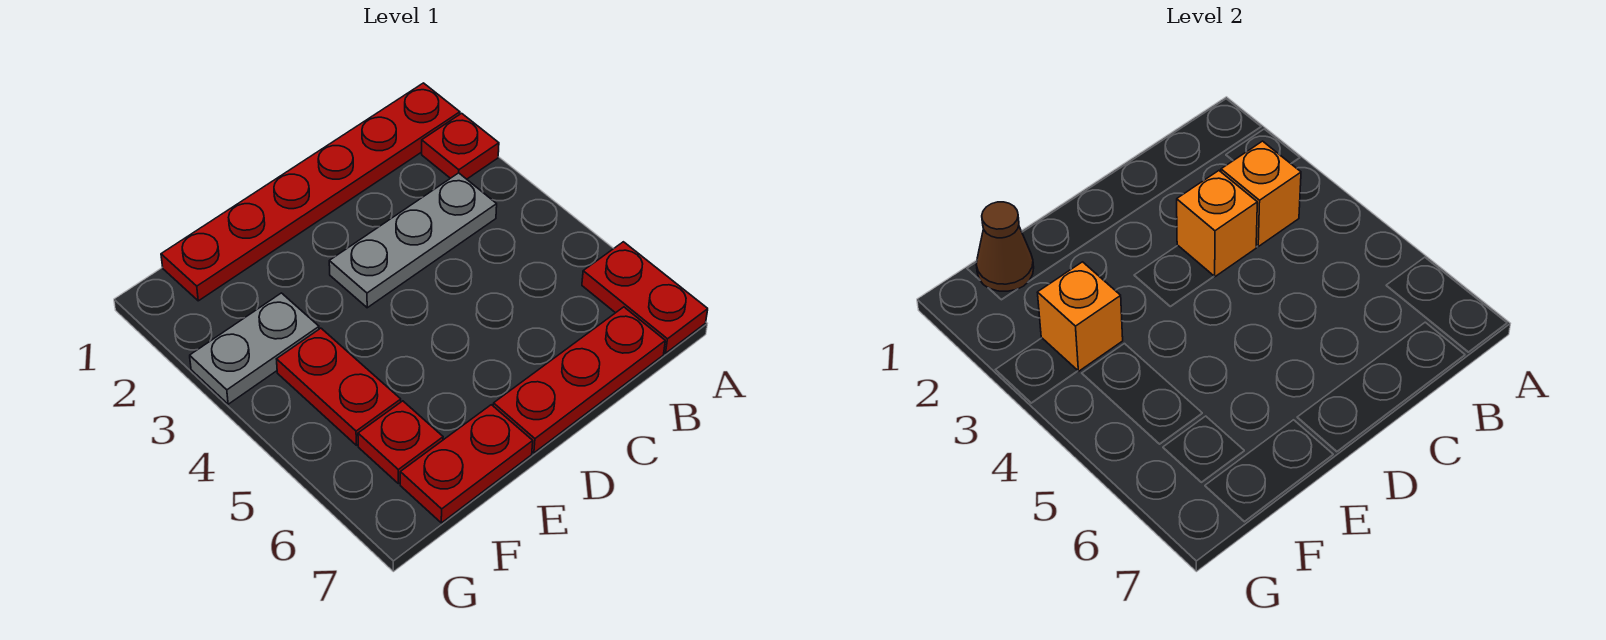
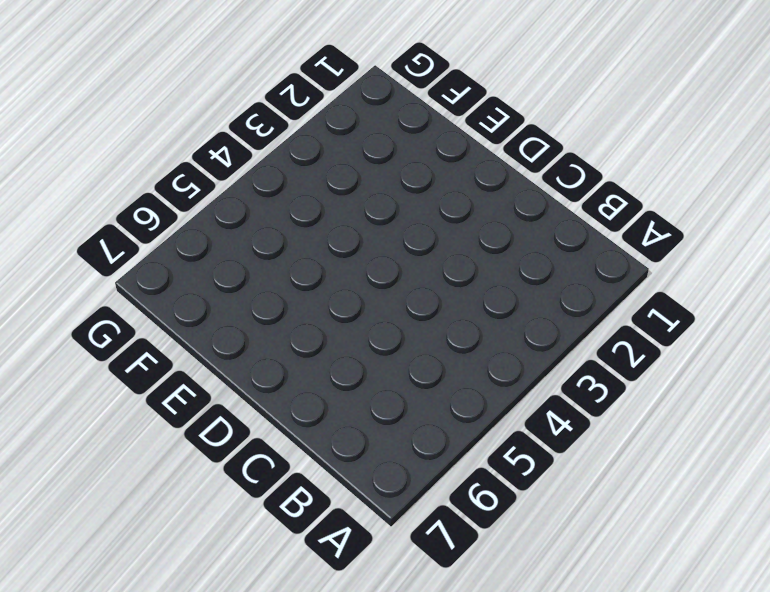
none -> red plate A1:F1 level 1
none -> red plate A2 level 1
none -> red plate A6:A7 level 1

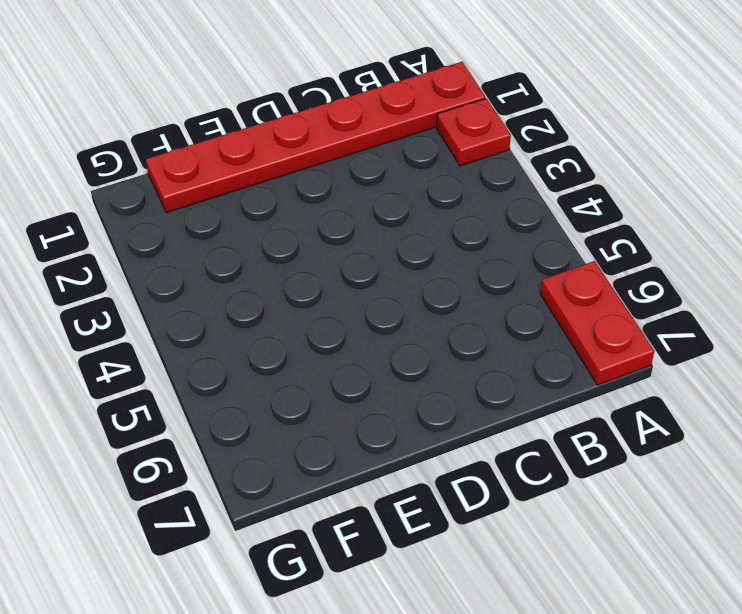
none -> grey plate B3:D3 level 1
none -> red plate B7:D7 level 1
none -> red plate E7:F7 level 1

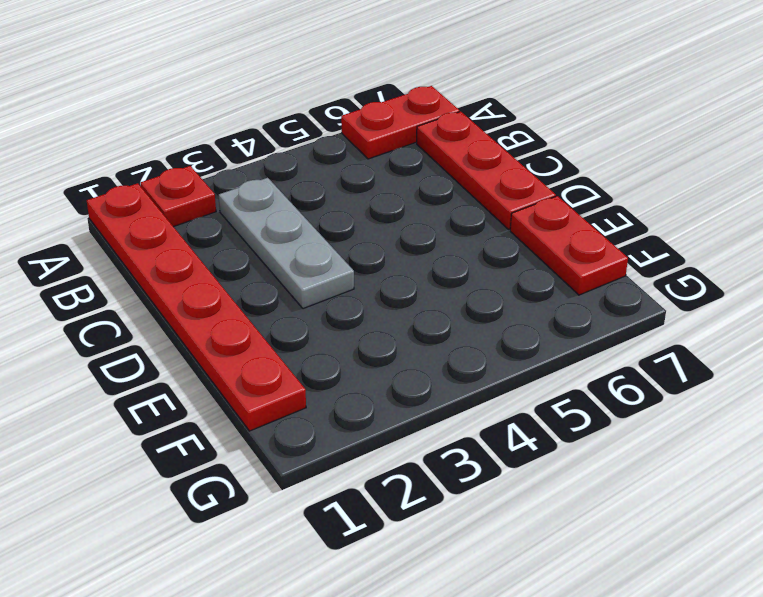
none -> grey plate F3:G3 level 1
none -> red plate F4:F5 level 1
none -> red plate F6 level 1

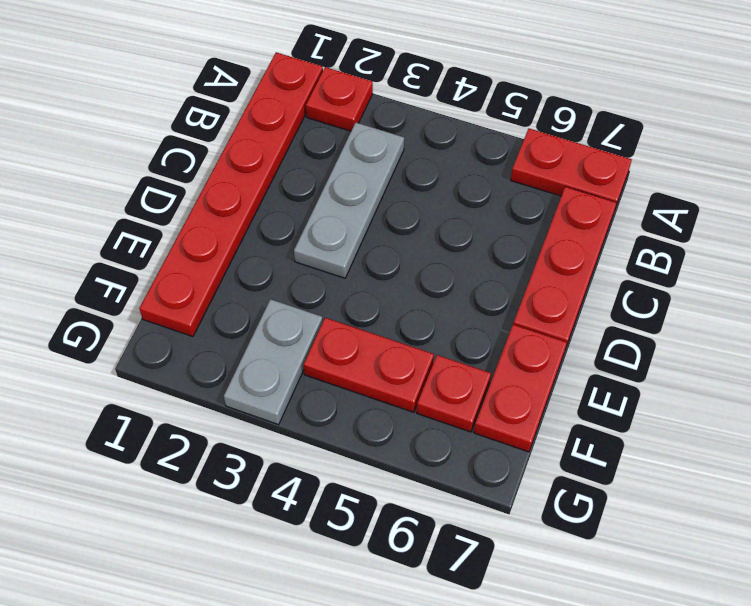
none -> orange brick B3 level 2
none -> orange brick C3 level 2
none -> brown cone F1 level 2

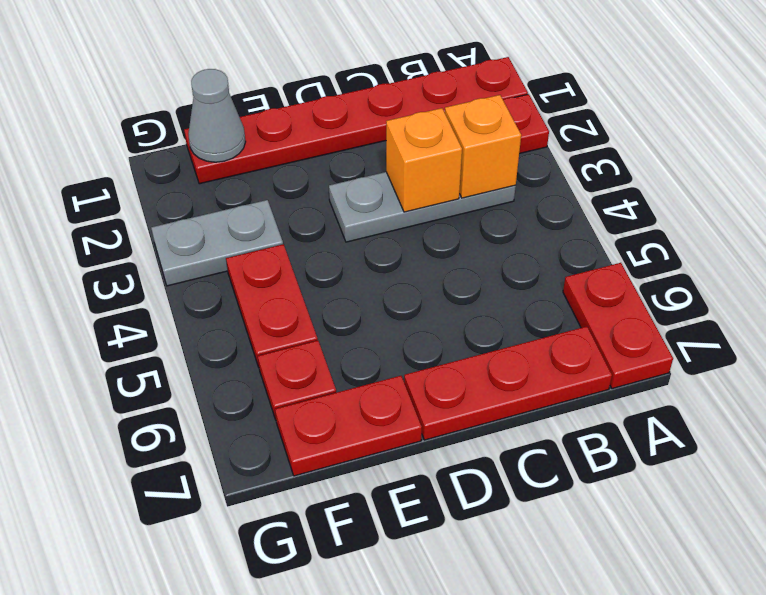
grey cone F1 level 2 -> brown cone F1 level 2
none -> orange brick F3 level 2

